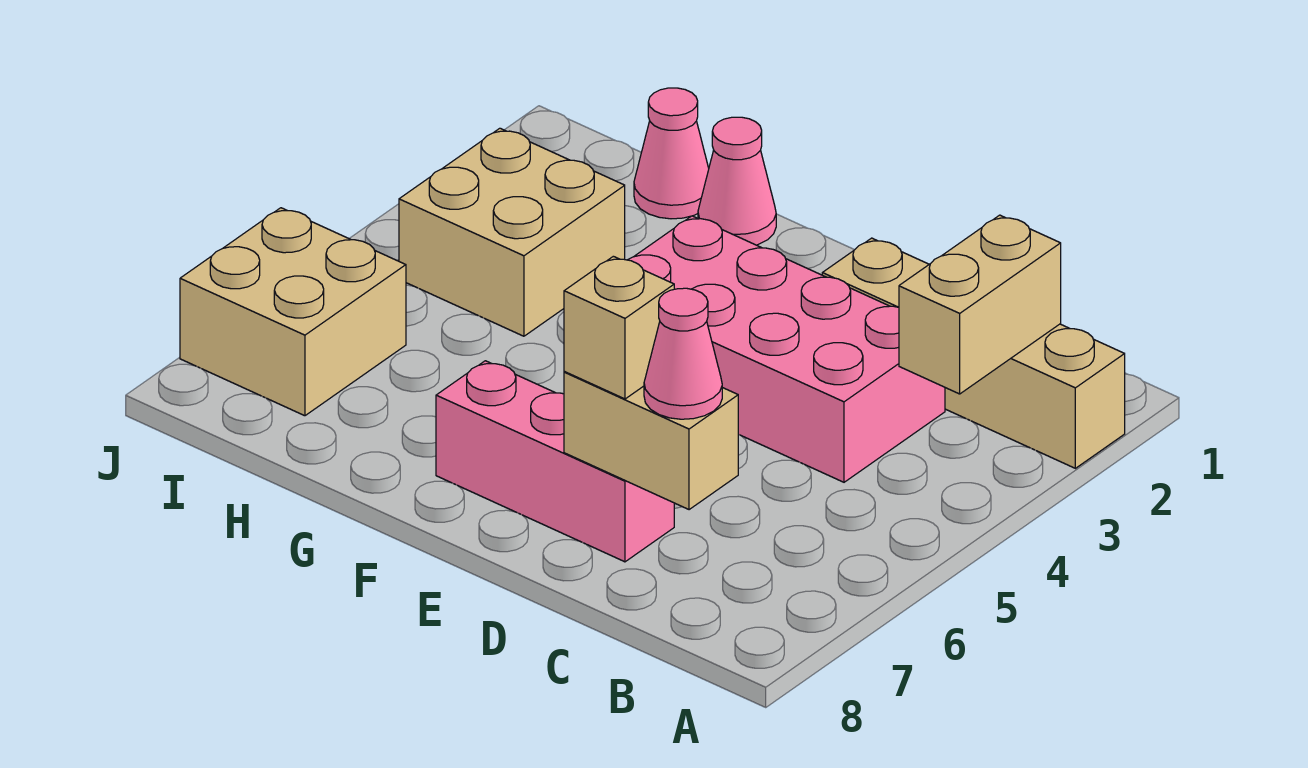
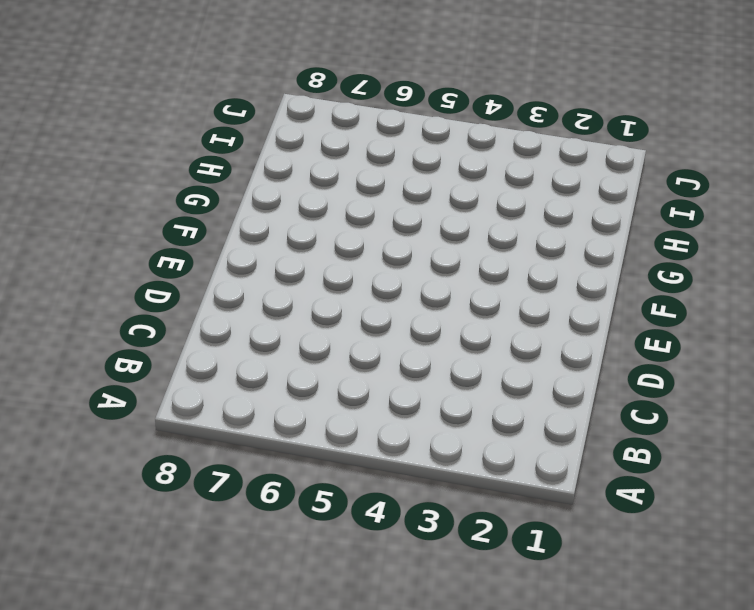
none -> tan brick A2:D2 level 1
none -> pink brick C3:F4 level 1

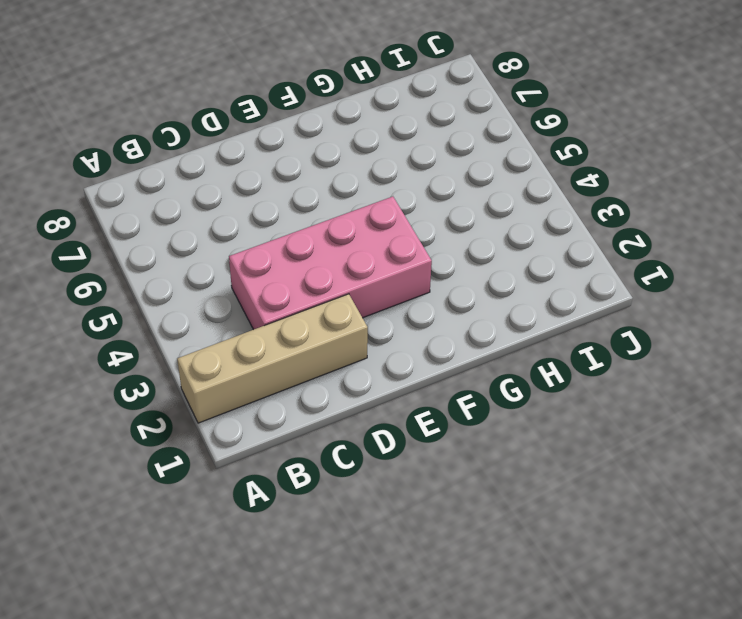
none -> pink brick D7:F7 level 1
none -> pink cone G1 level 1

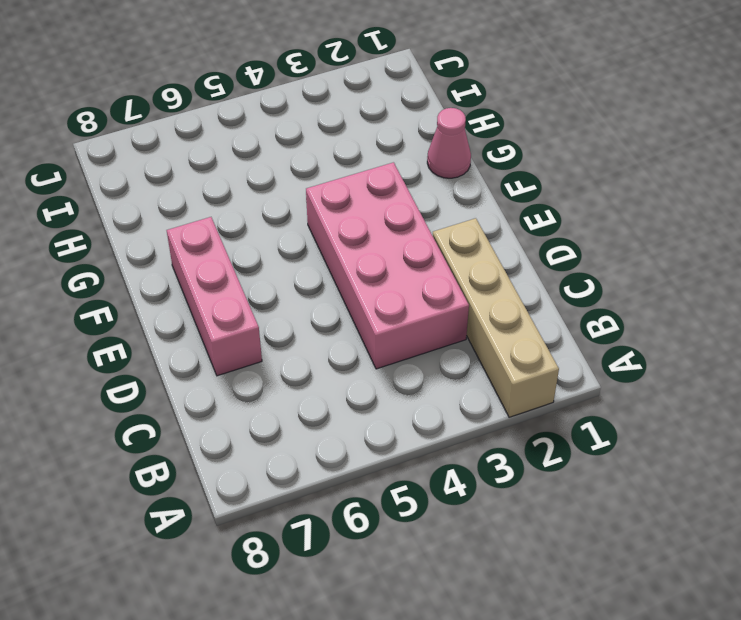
none -> pink cone H1 level 1
none -> tan brick H3:I4 level 1

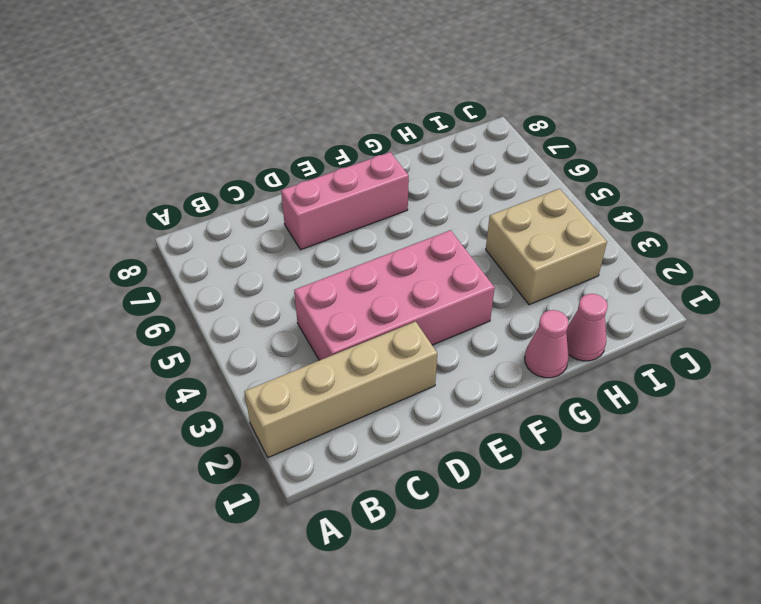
none -> tan brick I6:J7 level 1
none -> tan brick B2:B3 level 2

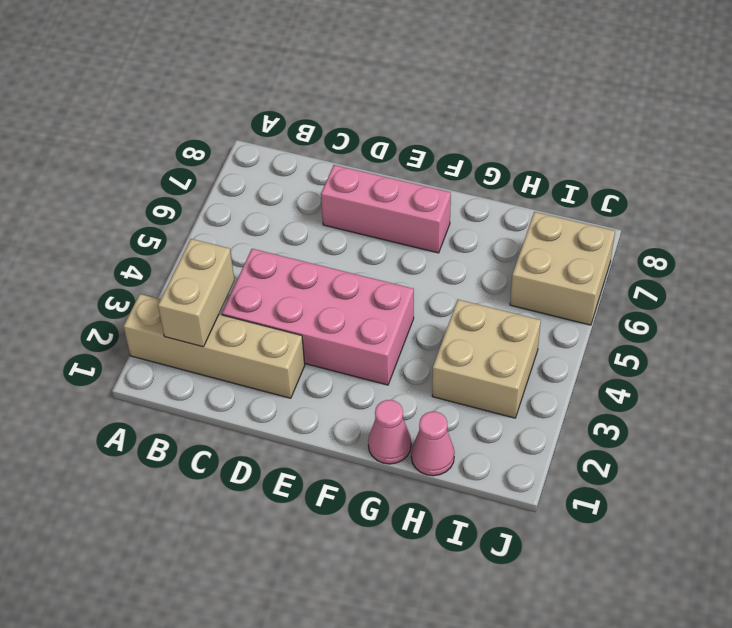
none -> tan brick C7:D7 level 2
none -> pink cone C7 level 3

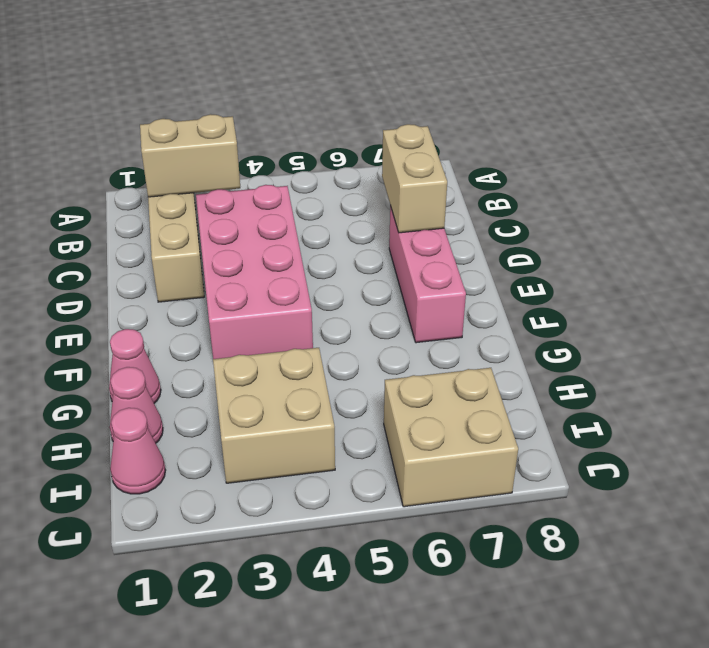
pink cone I1 level 1 -> pink cone C7 level 3
none -> tan brick D7 level 3

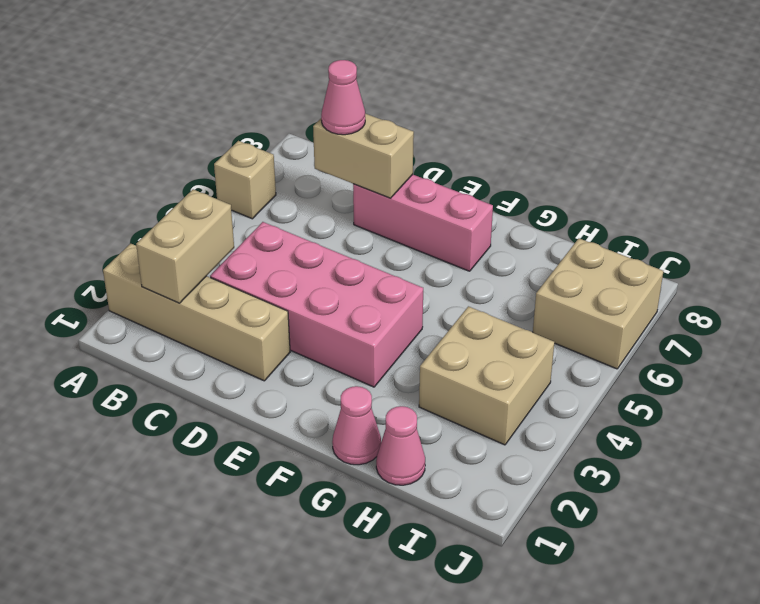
tan brick A6 level 1 -> tan brick D7 level 3

